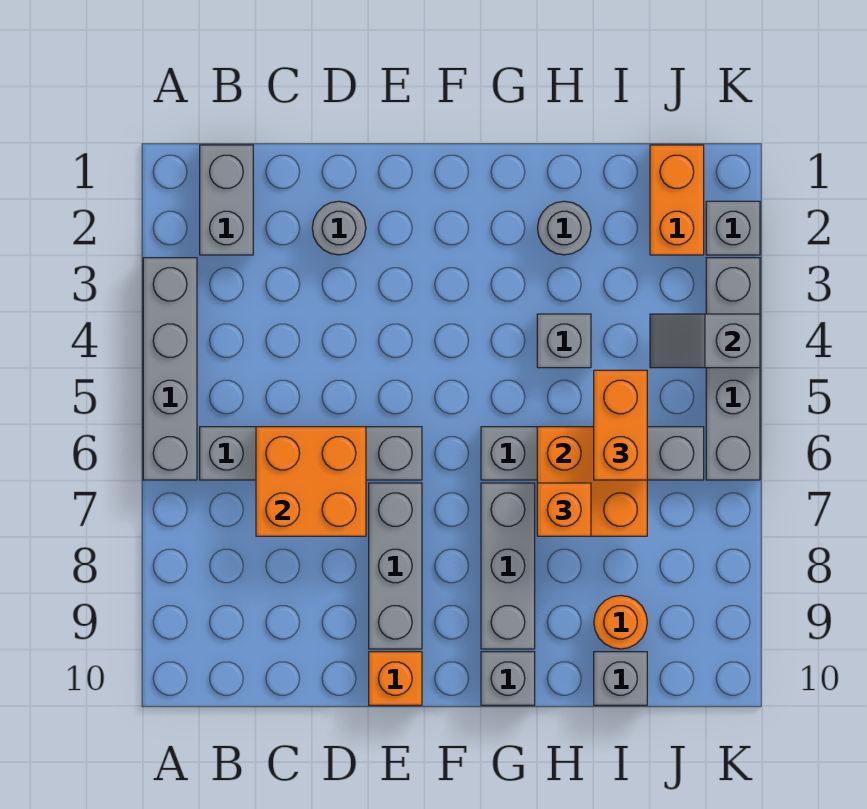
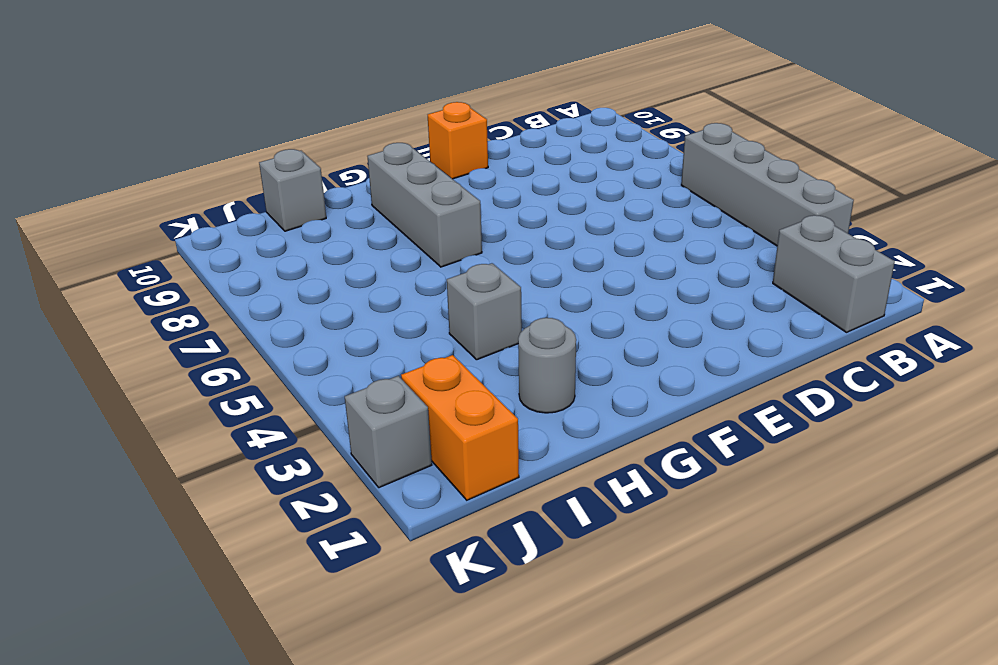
none -> grey brick B6:E6 level 1
none -> grey round brick D2 level 1
none -> grey brick E7:E9 level 1

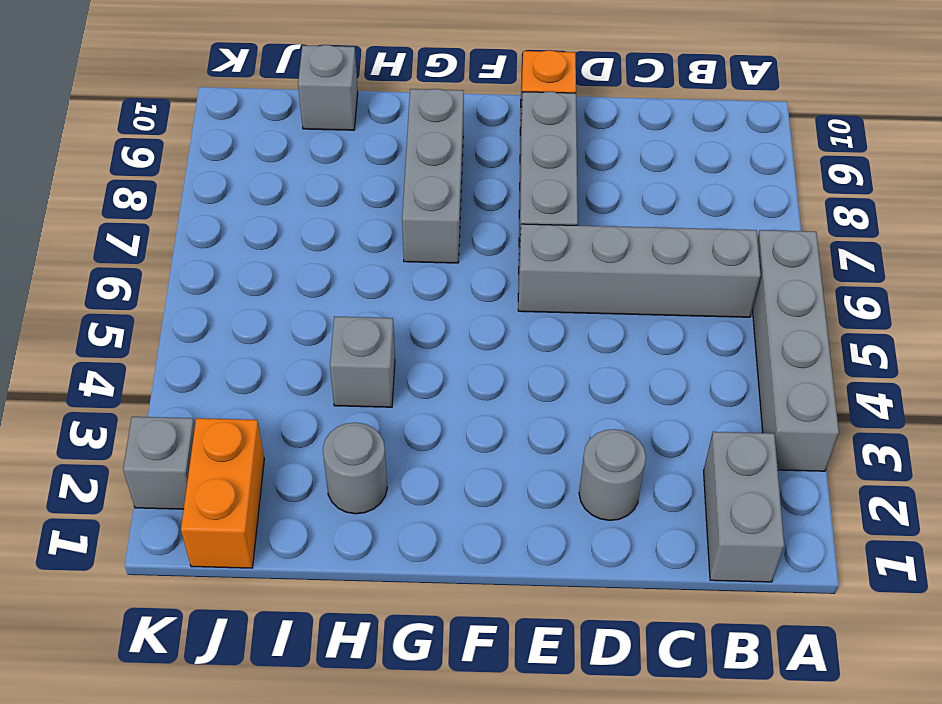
none -> grey brick G6:J6 level 1
none -> grey brick G10 level 1
none -> orange round brick I9 level 1

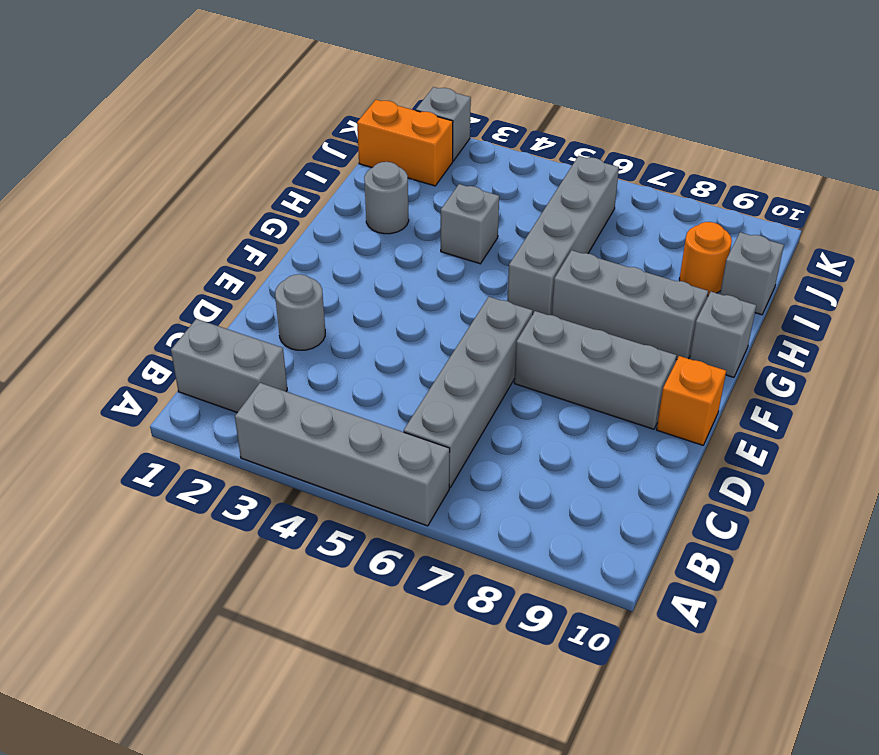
none -> grey brick K3:K6 level 1
none -> orange brick C6:D7 level 2
none -> orange brick H6:I7 level 2

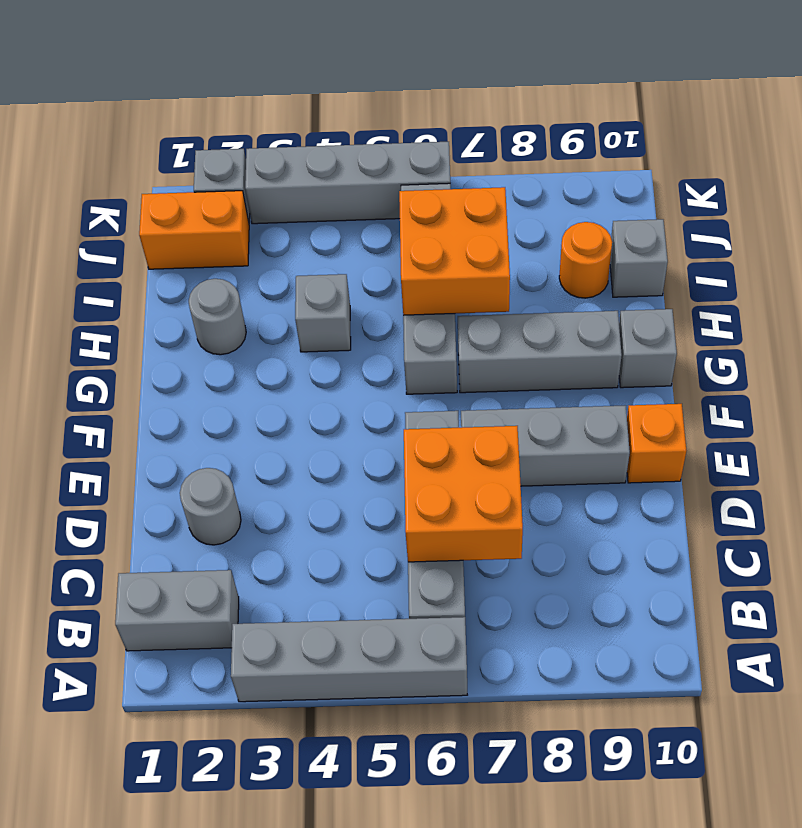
none -> grey slope J4:K4 level 2 top K
none -> orange brick H7 level 3
none -> orange brick I5:I6 level 3

